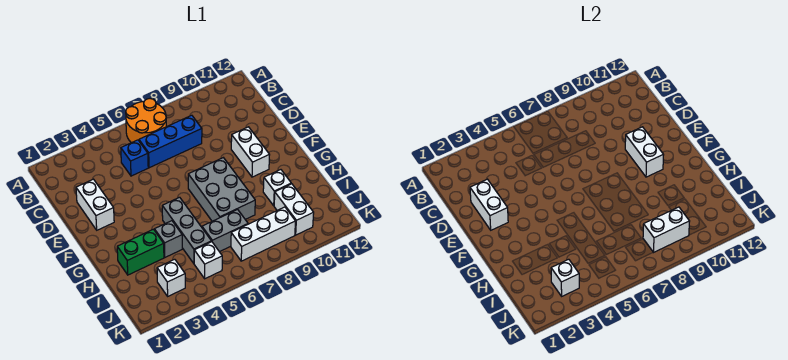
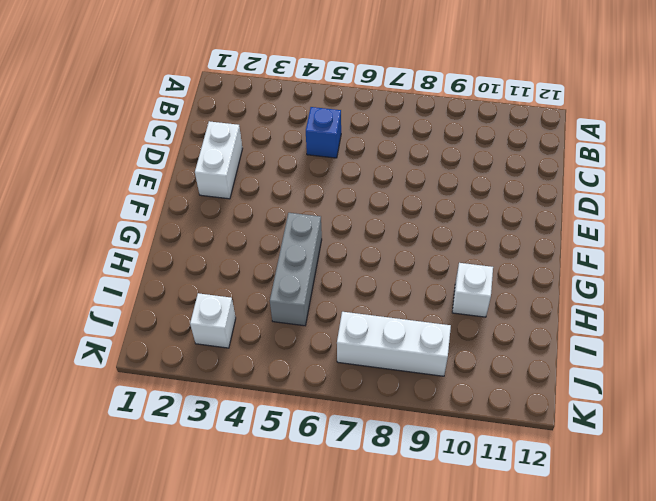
none -> orange round brick A6:B7 level 1
none -> blue brick C6:C8 level 1
none -> white brick E10:F10 level 1

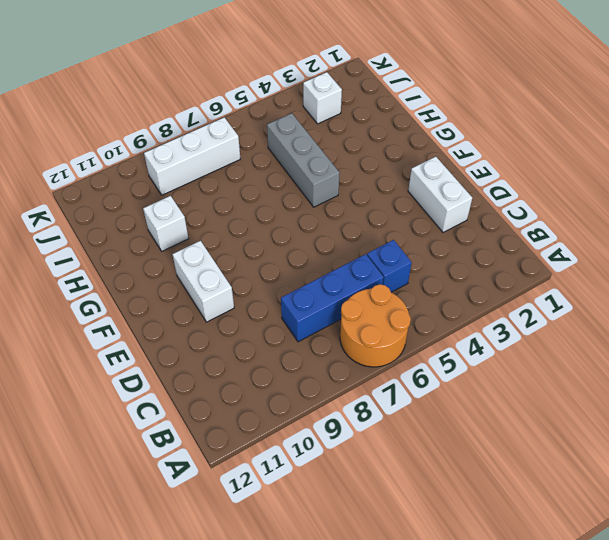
none -> grey brick F7:H8 level 1
none -> green brick H2:H3 level 1
none -> grey brick H4 level 1

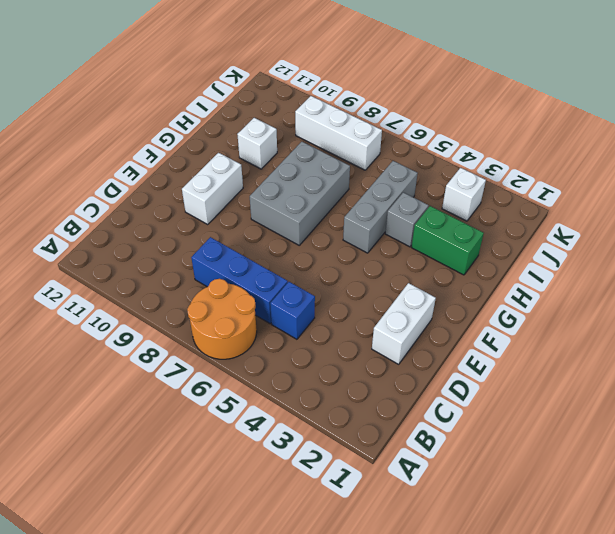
none -> grey brick I6:I7 level 1
none -> white brick I10:J10 level 1
none -> white brick J5 level 1

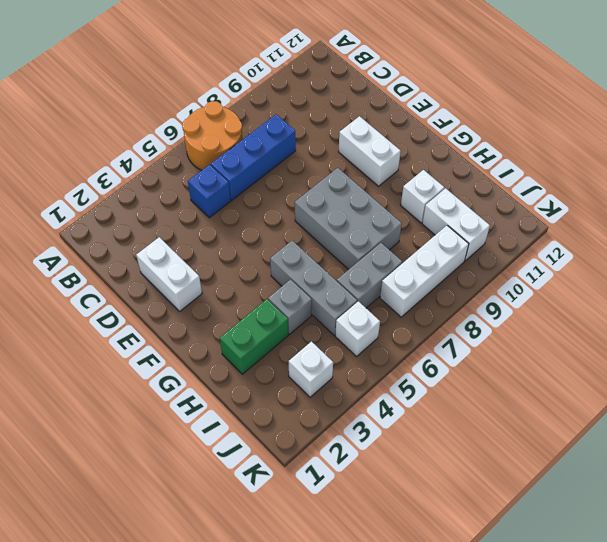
none -> white brick D2:E2 level 2
none -> white brick E10:F10 level 2
none -> white brick J3 level 2

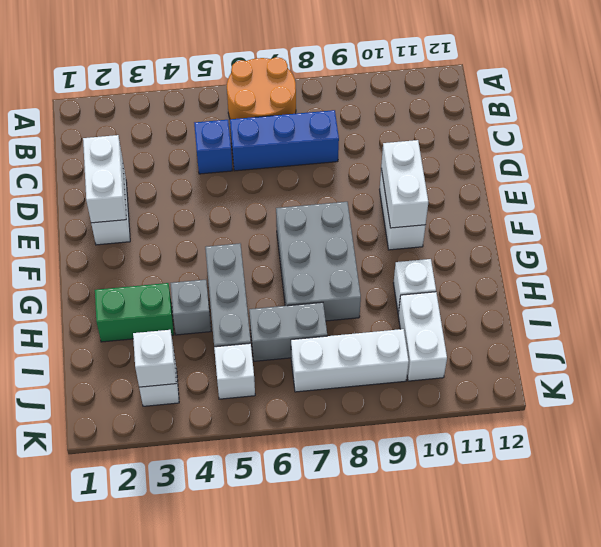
none -> white brick J8:J9 level 2

